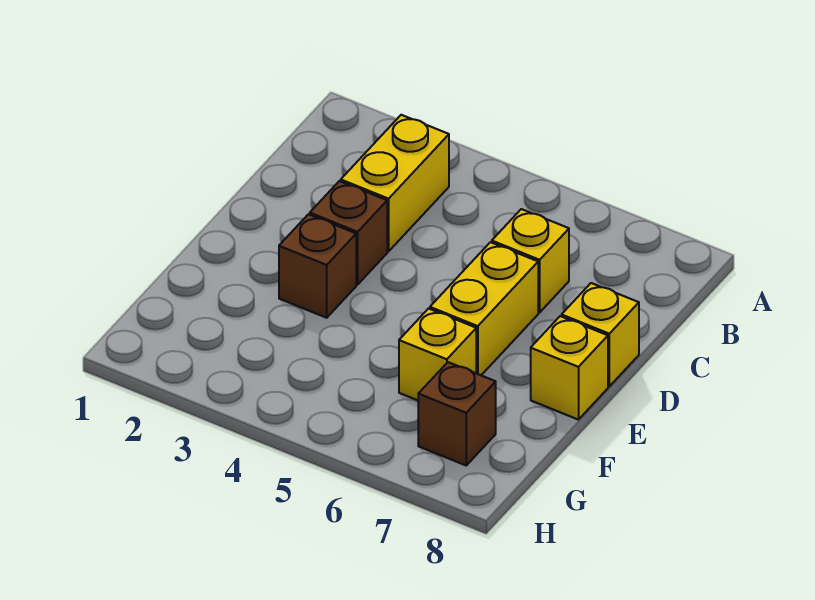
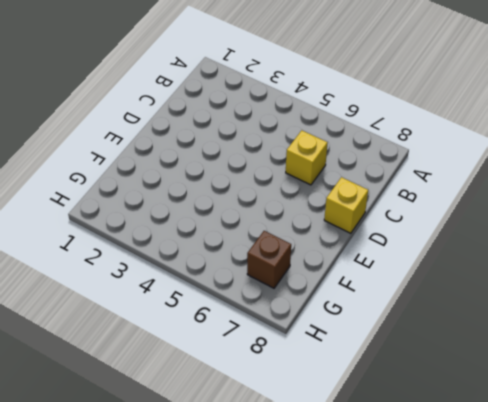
none -> yellow brick B3:C3 level 1
none -> brown brick D3 level 1

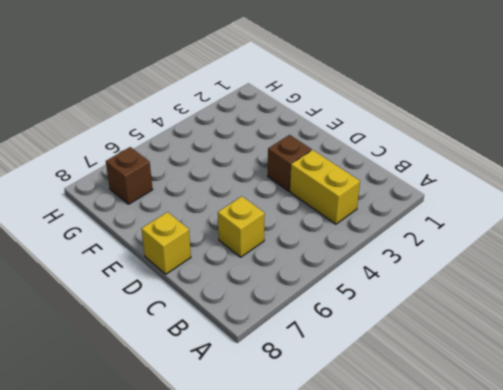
none -> yellow brick D6:E6 level 1
none -> brown brick E3 level 1

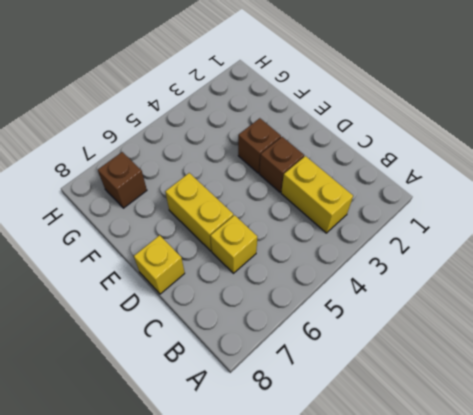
none -> yellow brick E8 level 1
none -> yellow brick F6 level 1

